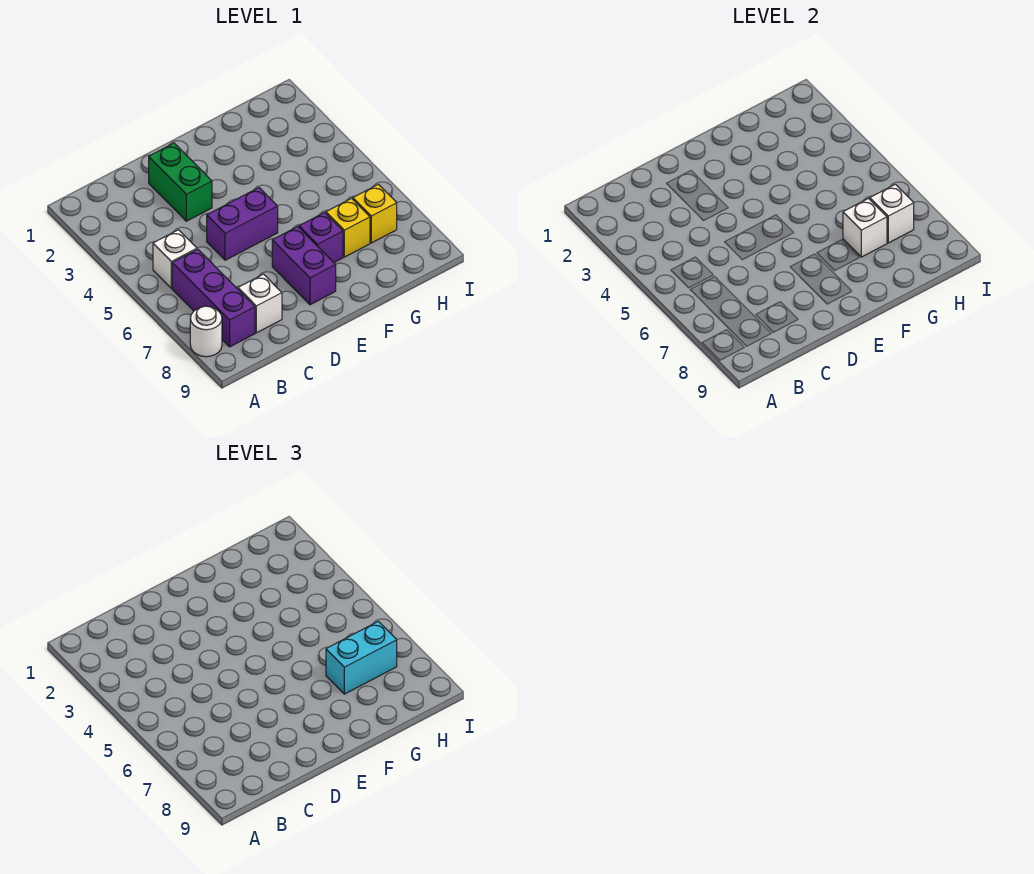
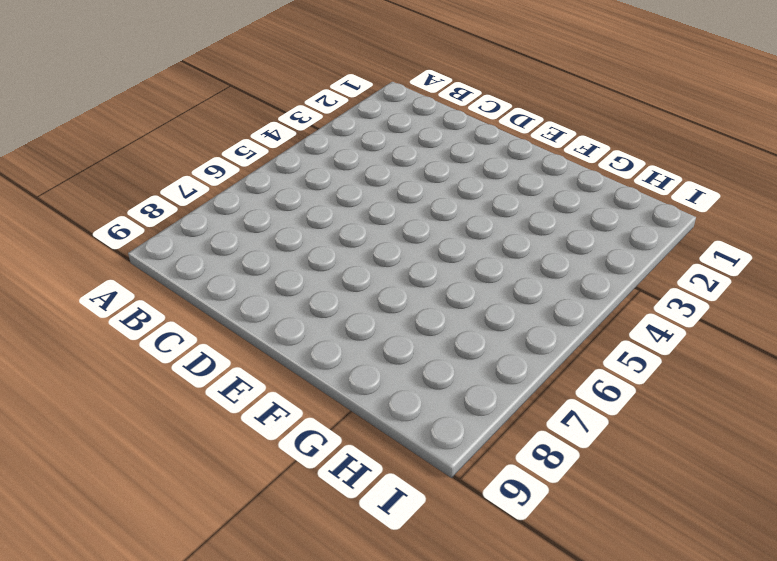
none -> white round brick A8 level 1
none -> white brick B5 level 1
none -> purple brick B6:B8 level 1

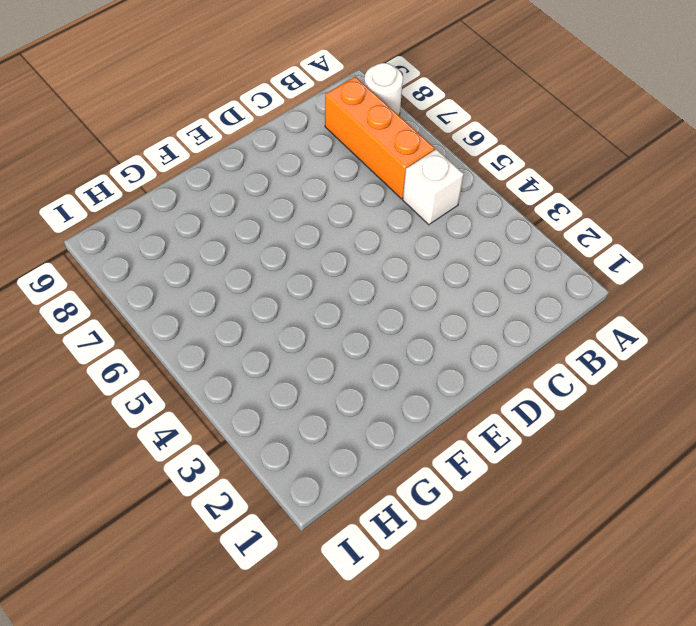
orange brick B6:B8 level 1 -> purple brick B6:B8 level 1
none -> white brick C8 level 1
none -> green brick D2:D3 level 1
none -> purple brick D5:E5 level 1

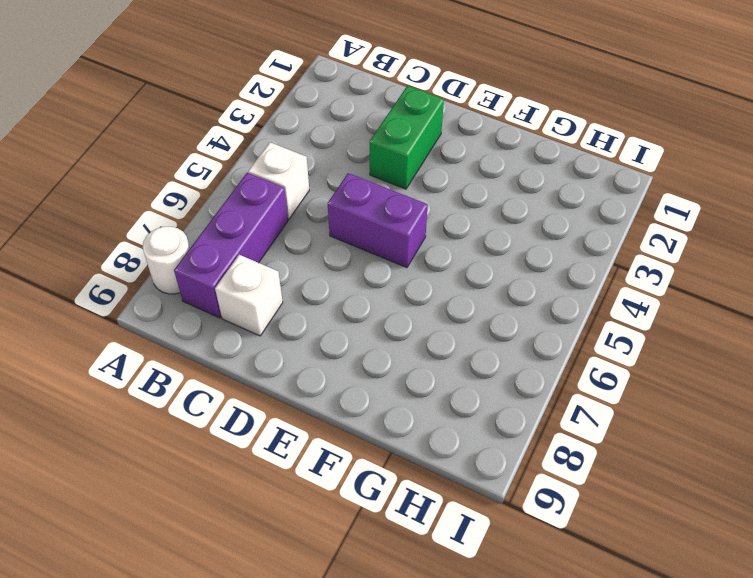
none -> purple brick E7:E8 level 1
none -> purple brick F7 level 1
none -> yellow brick G7 level 1

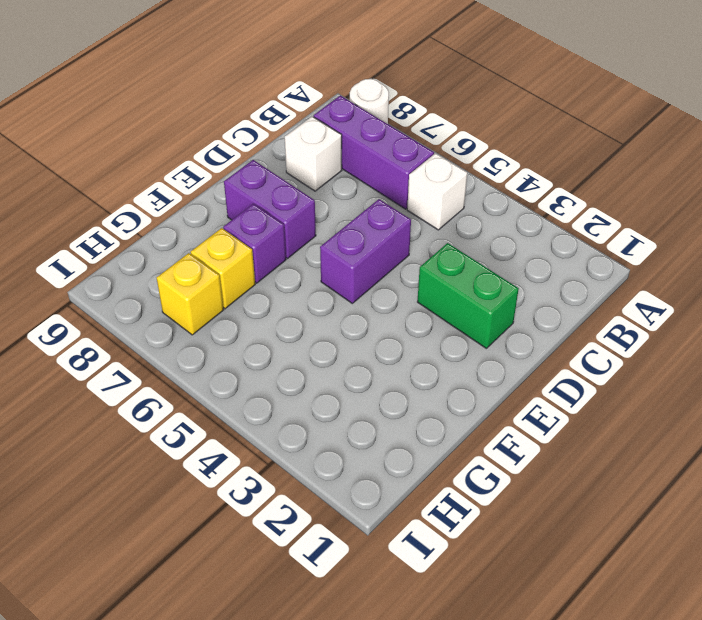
none -> white brick G7 level 2
none -> white brick H7 level 2
none -> cyan brick G7:H7 level 3

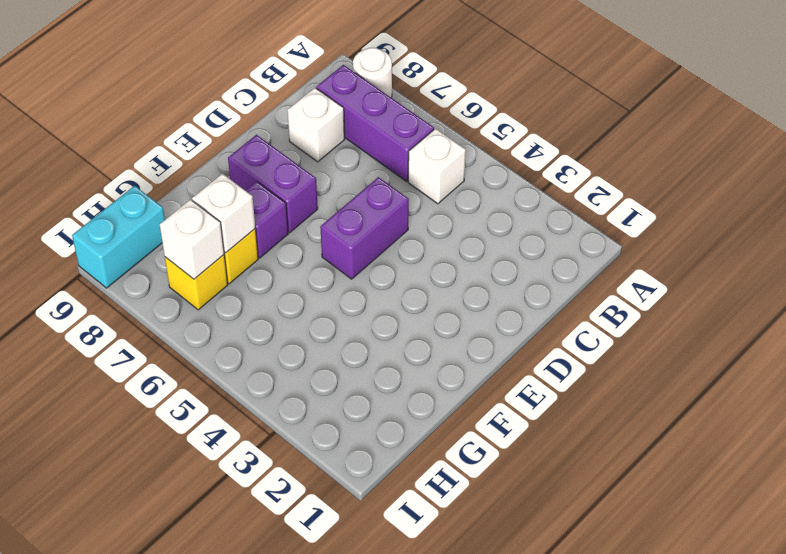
cyan brick H9:I9 level 1 -> cyan brick G7:H7 level 3
none -> green brick D2:D3 level 1

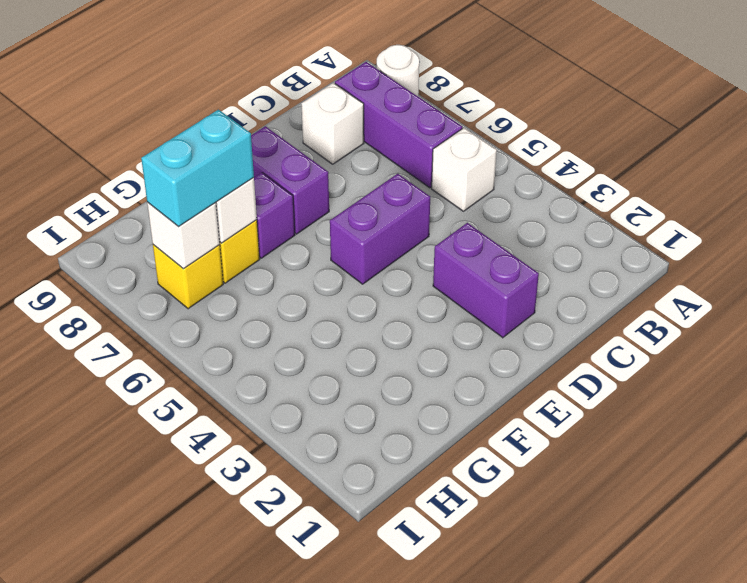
purple brick D2:D3 level 1 -> green brick D2:D3 level 1

